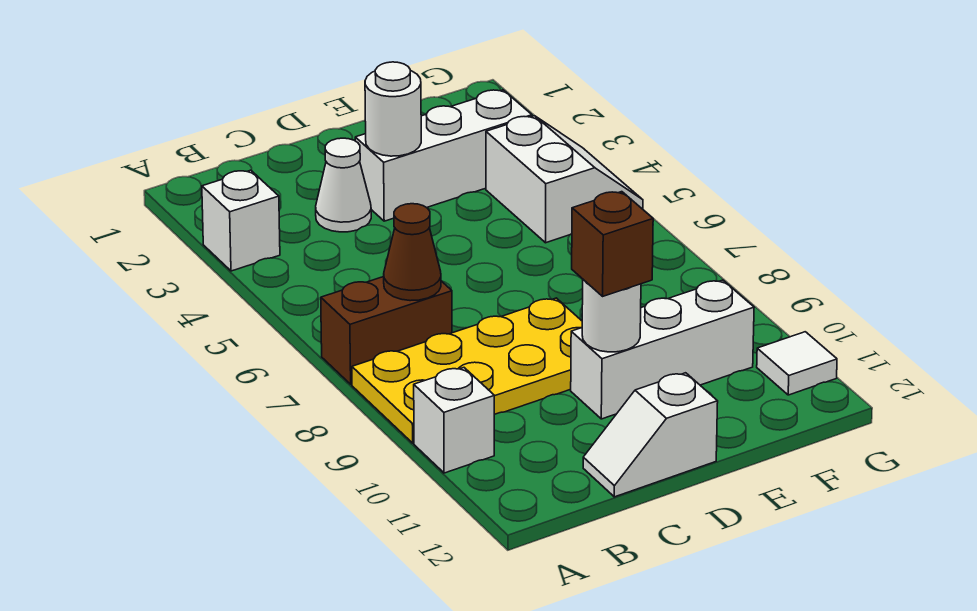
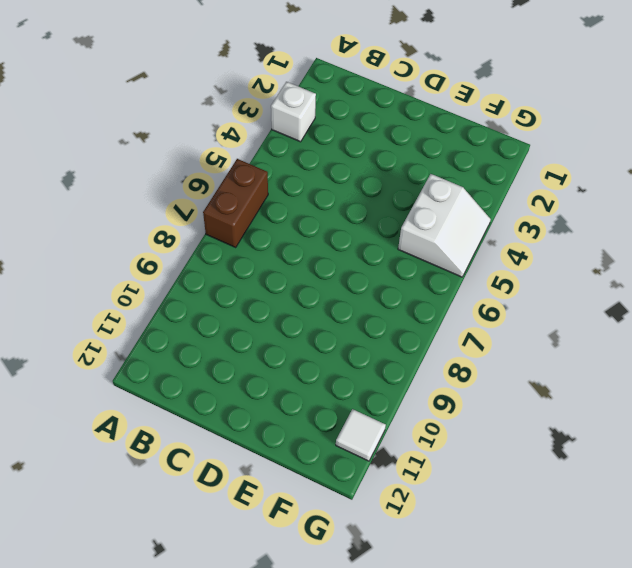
brown brick A6:A7 level 1 -> brown brick A7:B7 level 1
none -> yellow plate A8:D9 level 1
none -> white brick A10 level 1
none -> white cone C3 level 1

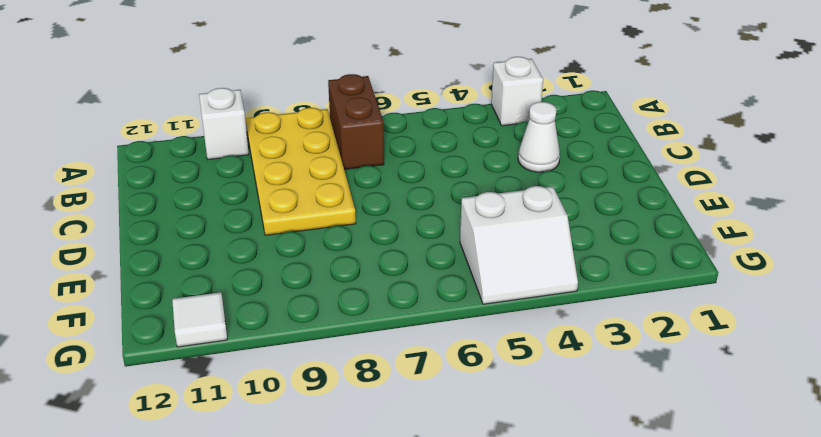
none -> white slope C12:D12 level 1 top D
none -> white brick D3:F3 level 1
none -> white brick D10:F10 level 1

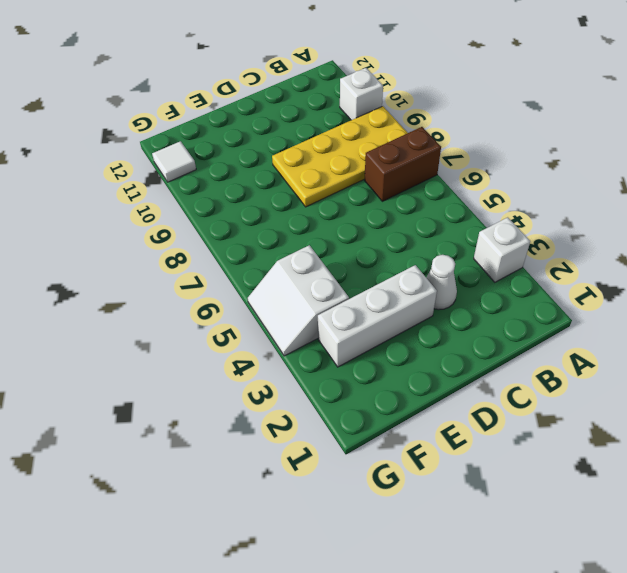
none -> white slope C12:D12 level 1 top D
none -> white brick D10:F10 level 1
none -> brown cone B7 level 2

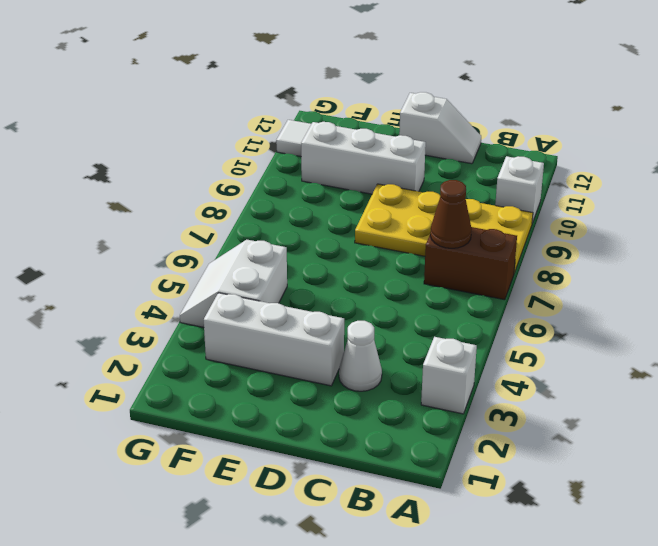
none -> white round brick D3 level 2
none -> white round brick D10 level 2
none -> brown brick D10 level 3

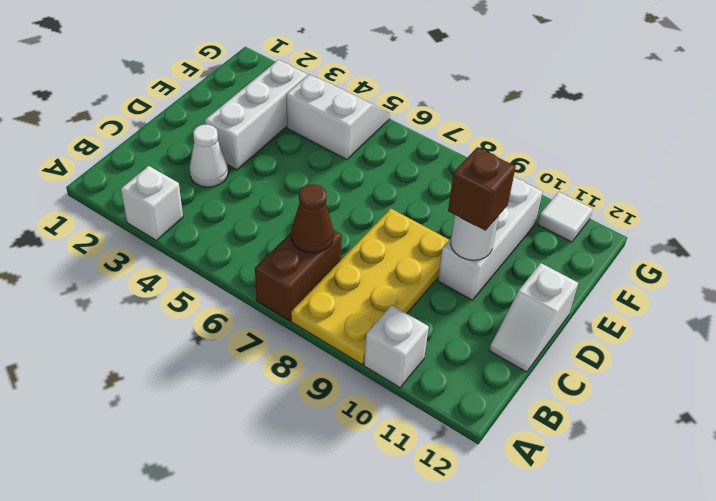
none -> white round brick D3 level 2

